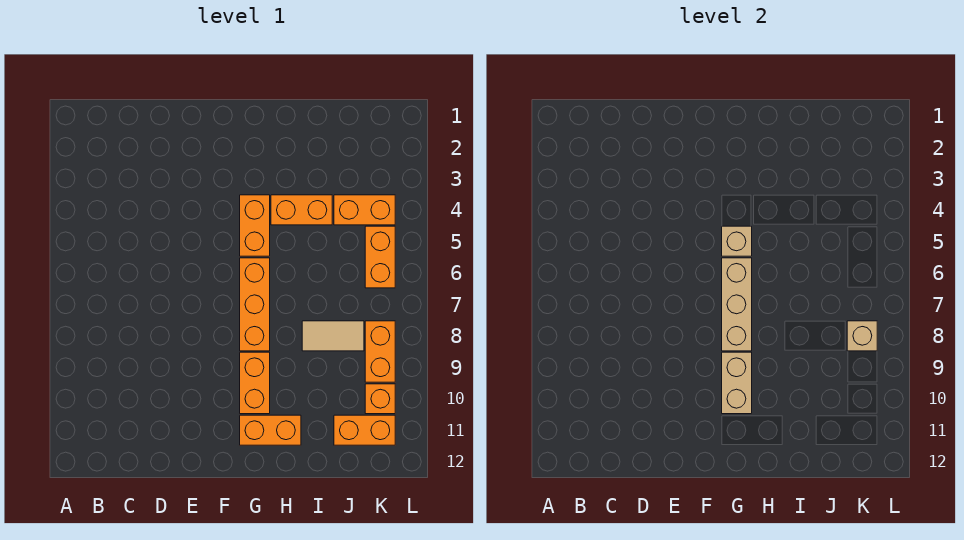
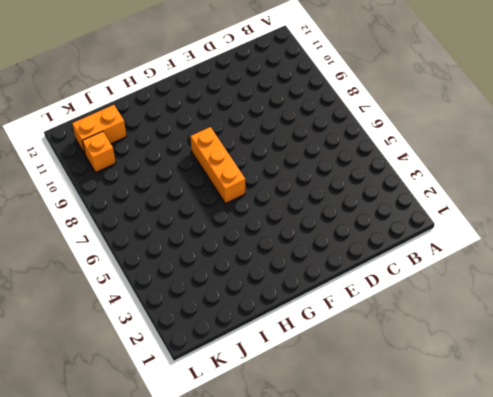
none -> orange brick G4:G5 level 1
none -> orange brick G9:G10 level 1
none -> orange brick G11:H11 level 1

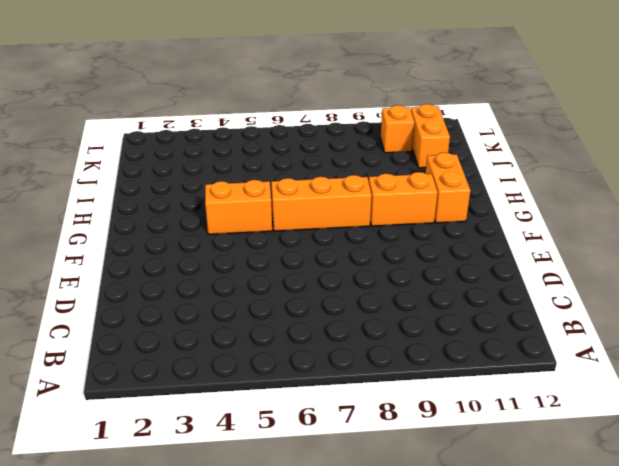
none -> orange brick H4:I4 level 1
none -> tan tile I8:J8 level 1
none -> orange brick J4:K4 level 1

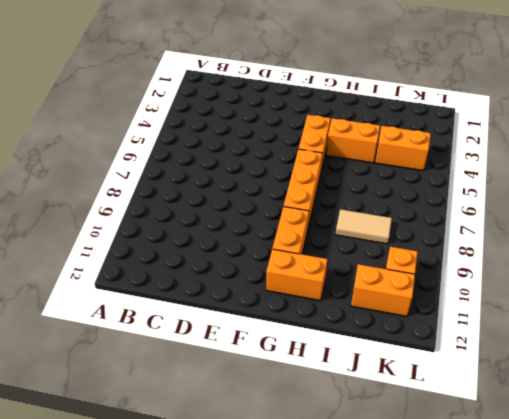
none -> orange brick K5:K6 level 1
none -> orange brick K8:K9 level 1
none -> tan brick G5 level 2

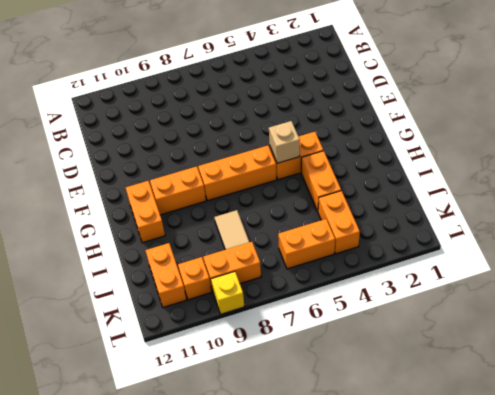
yellow brick L9 level 1 -> none
none -> tan brick G6:G8 level 2
none -> tan brick G9:G10 level 2
none -> tan brick K8 level 2

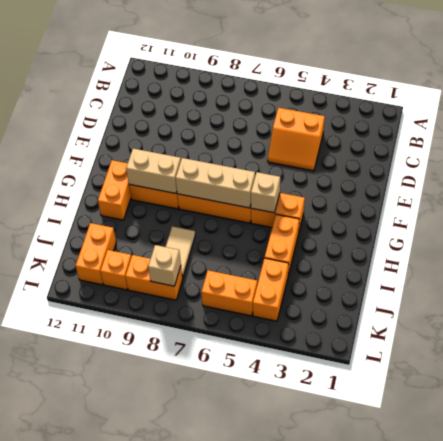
orange slope C4:D5 level 1 top C -> none

